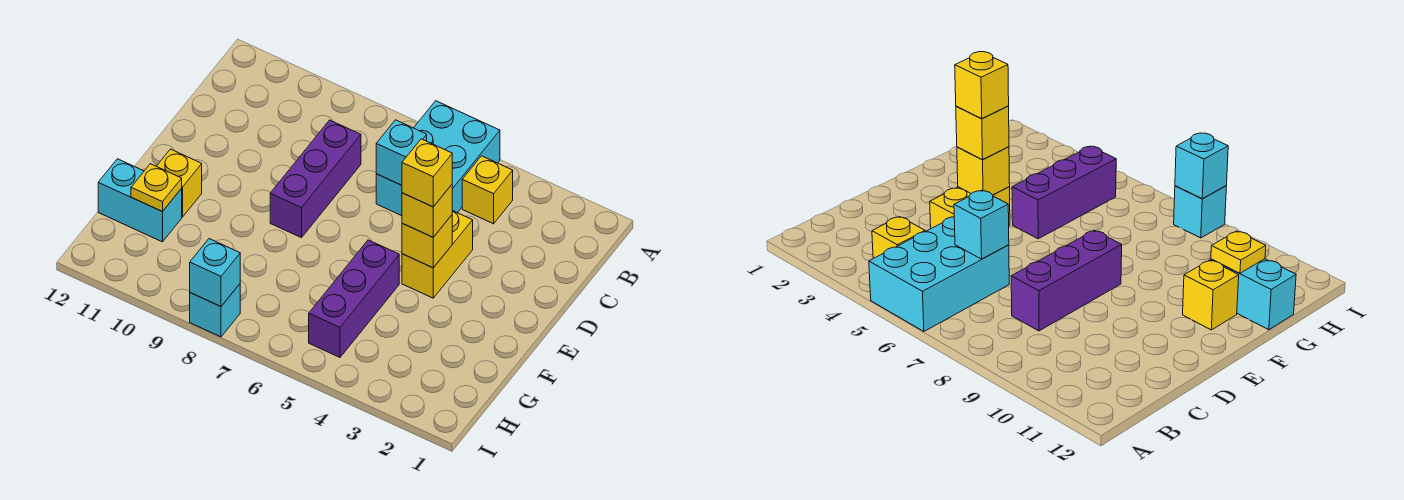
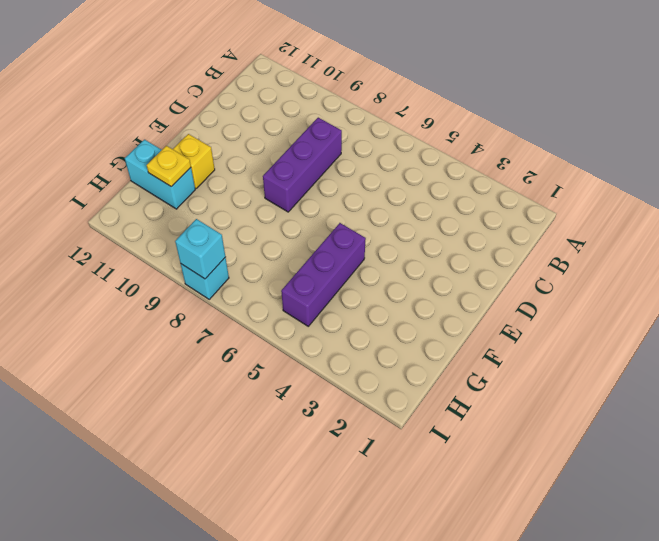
none -> cyan brick A5:C6 level 1
none -> yellow brick B4 level 1
none -> yellow brick D4:E4 level 1

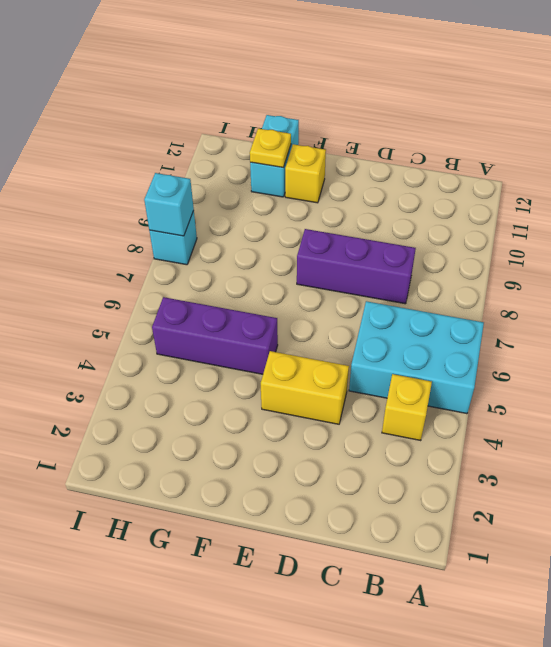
none -> cyan brick C6 level 2
none -> yellow brick E4 level 2
none -> yellow brick E4 level 3

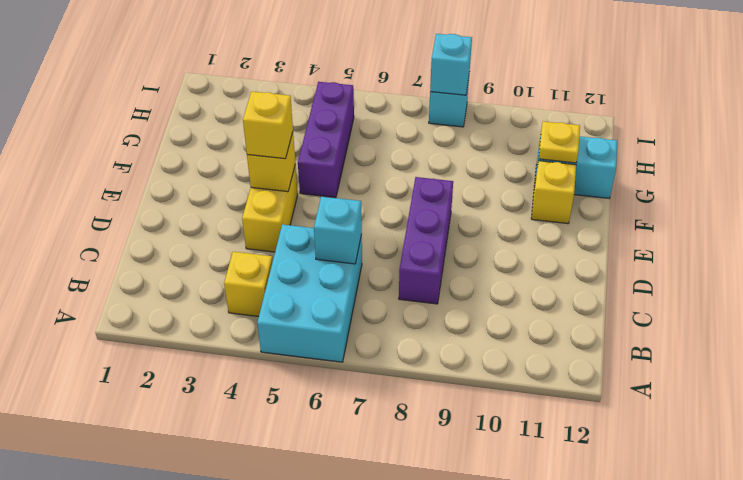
none -> yellow brick E4 level 4

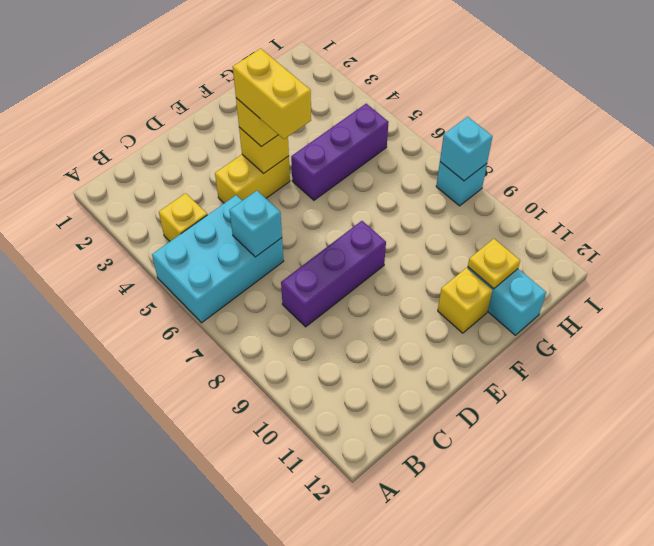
yellow brick E4:E5 level 4 -> yellow brick E4 level 4

